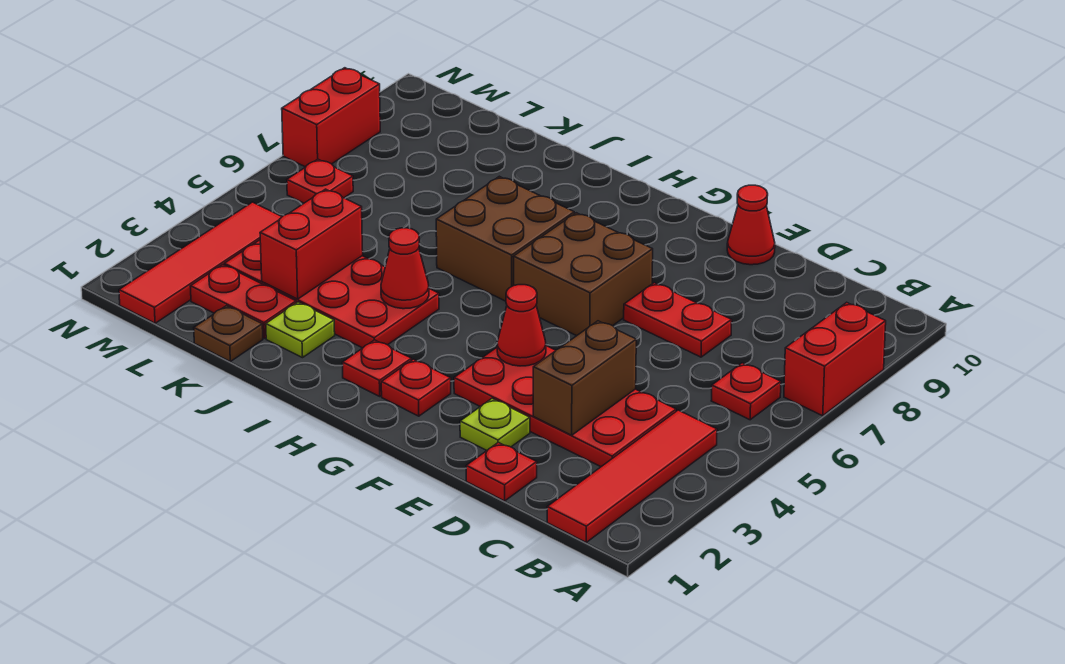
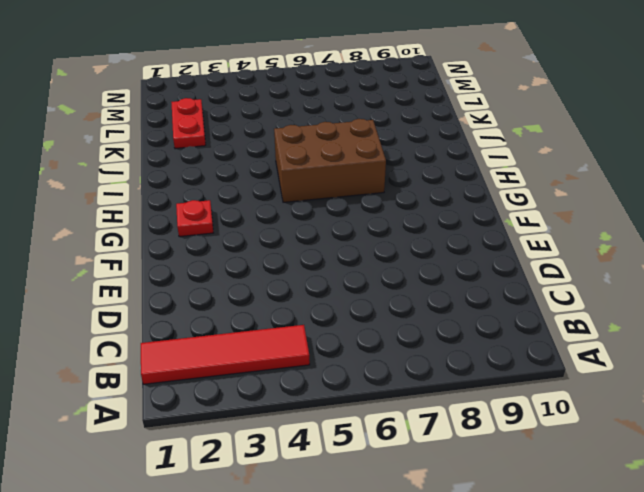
brown brick H5:I7 level 1 -> brown brick H6:I7 level 1
none -> red brick A7:A8 level 1
none -> red plate B6 level 1
none -> red plate C3:F4 level 1

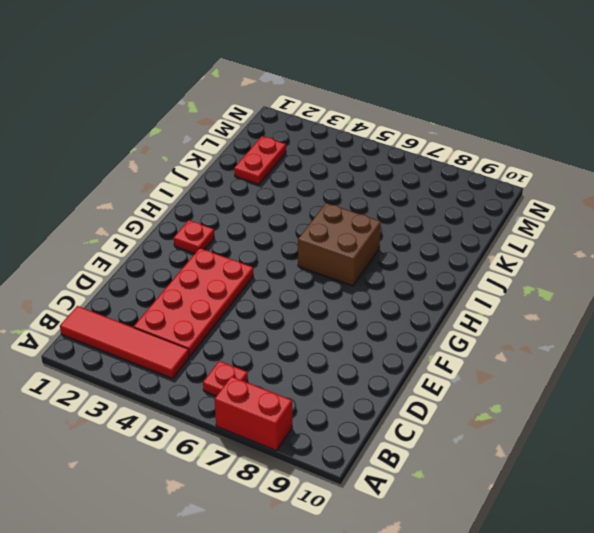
none -> red plate D1 level 1
none -> red plate D7:E7 level 1
none -> lime plate E2 level 1

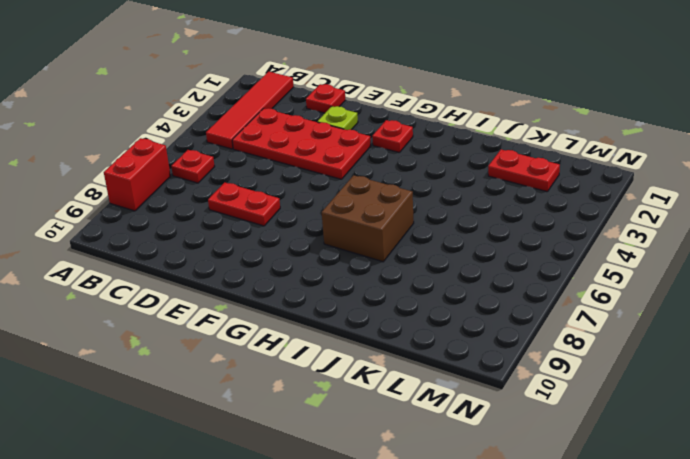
none -> red cone E10 level 1
none -> brown brick F6:G7 level 1
none -> red plate H2 level 1

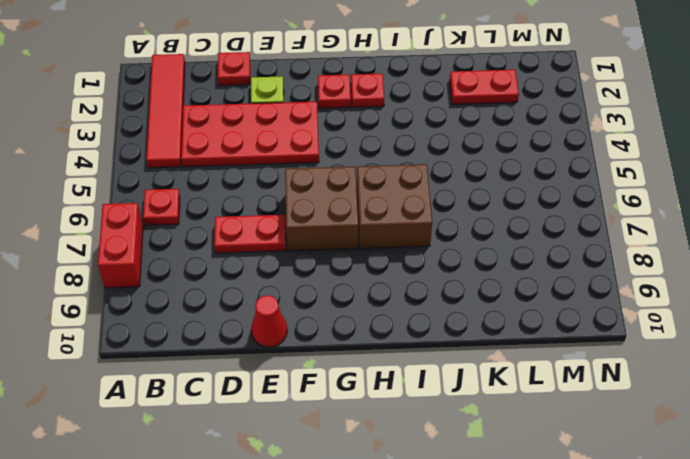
none -> red plate I3:L4 level 1
none -> lime plate J2 level 1
none -> brown plate K1 level 1

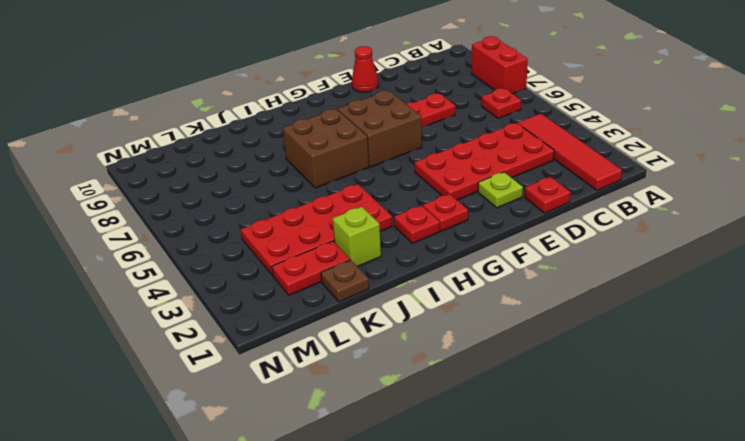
lime brick J2 level 1 -> lime plate J2 level 1
none -> red tile M1:M4 level 1
none -> red plate M6 level 1
none -> red brick N7:N8 level 1

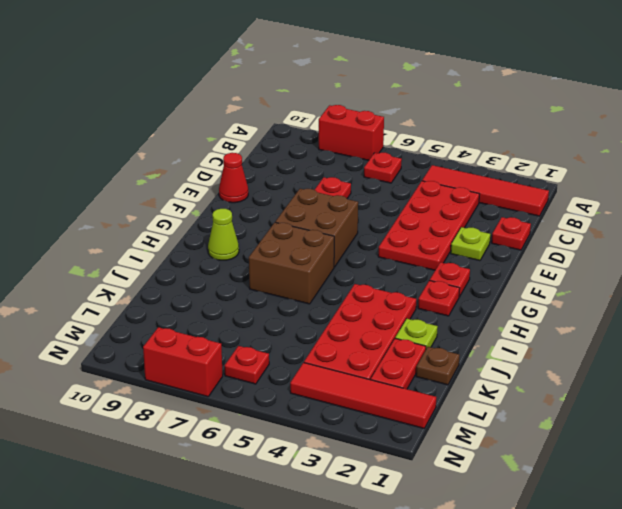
lime cone H9 level 1 -> none
none -> brown brick D3:D4 level 2
none -> red cone F4 level 2
none -> red cone I4 level 2

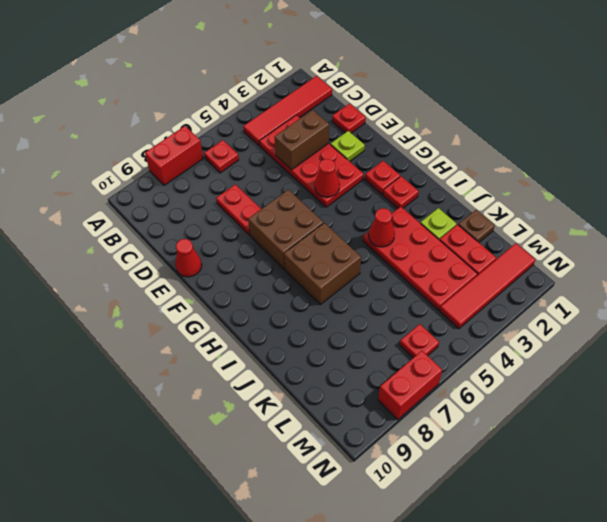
none -> red brick K3:K4 level 2

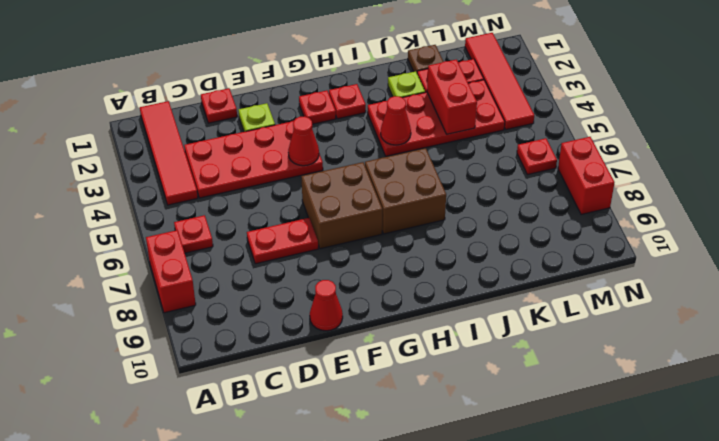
none -> brown brick D3:D4 level 2

